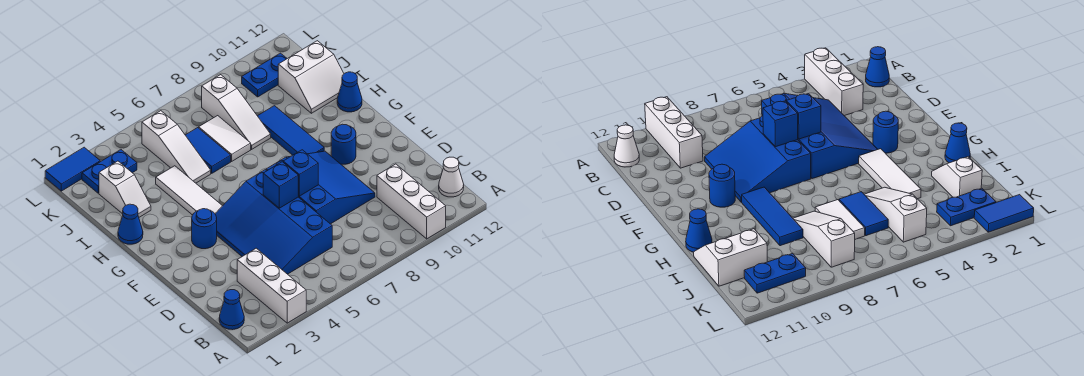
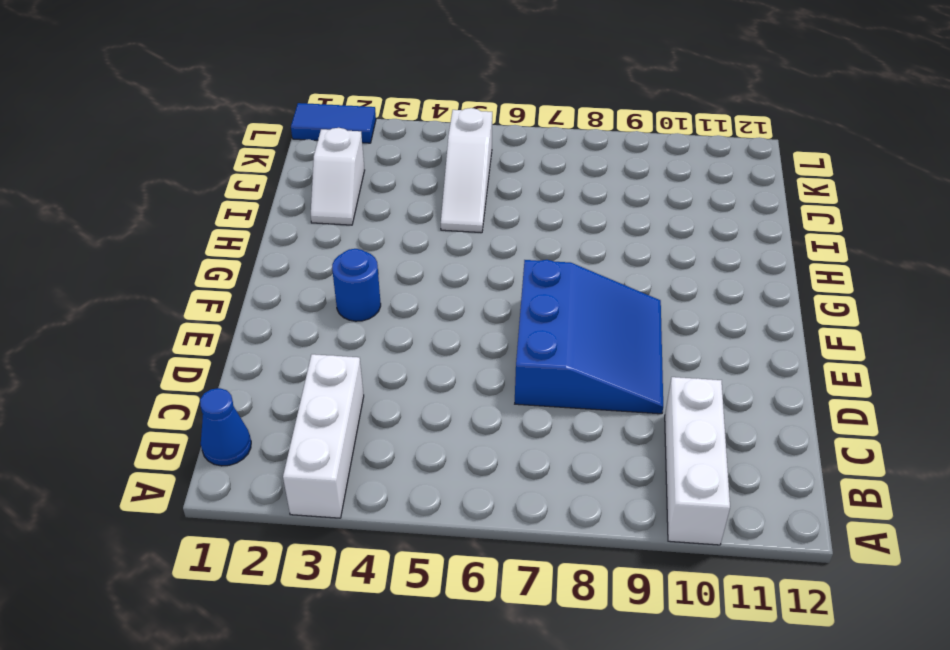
none -> white cone B12 level 1
none -> blue slope C4:F6 level 1 top 6
none -> blue round brick F10 level 1

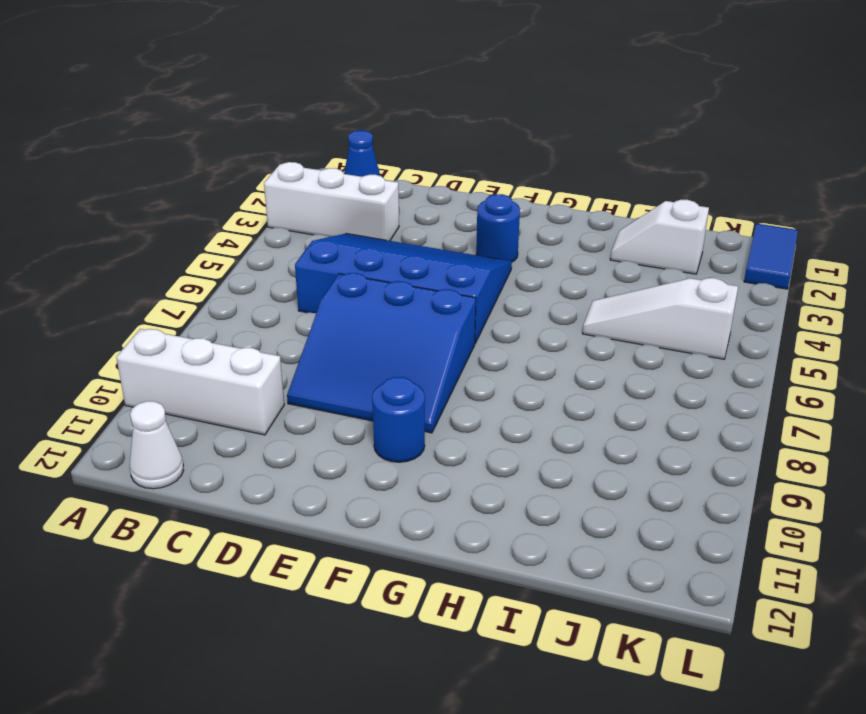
none -> white tile G4:I4 level 1
none -> blue tile G9:I9 level 1
none -> blue cone H1 level 1

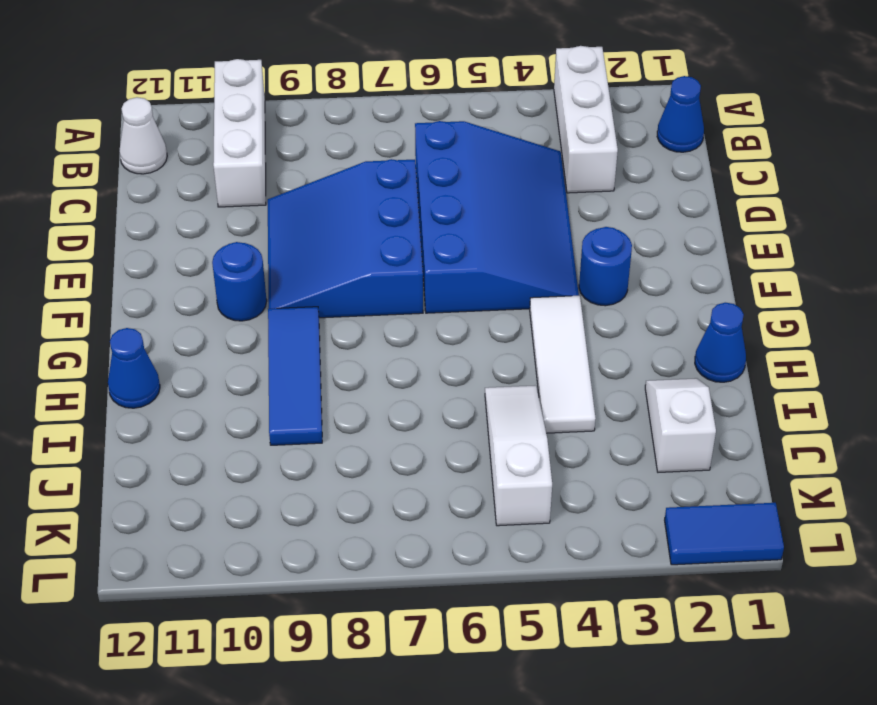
none -> blue tile I6:J6 level 1
none -> white tile I7:J7 level 1
none -> white slope I8:K8 level 1 top K

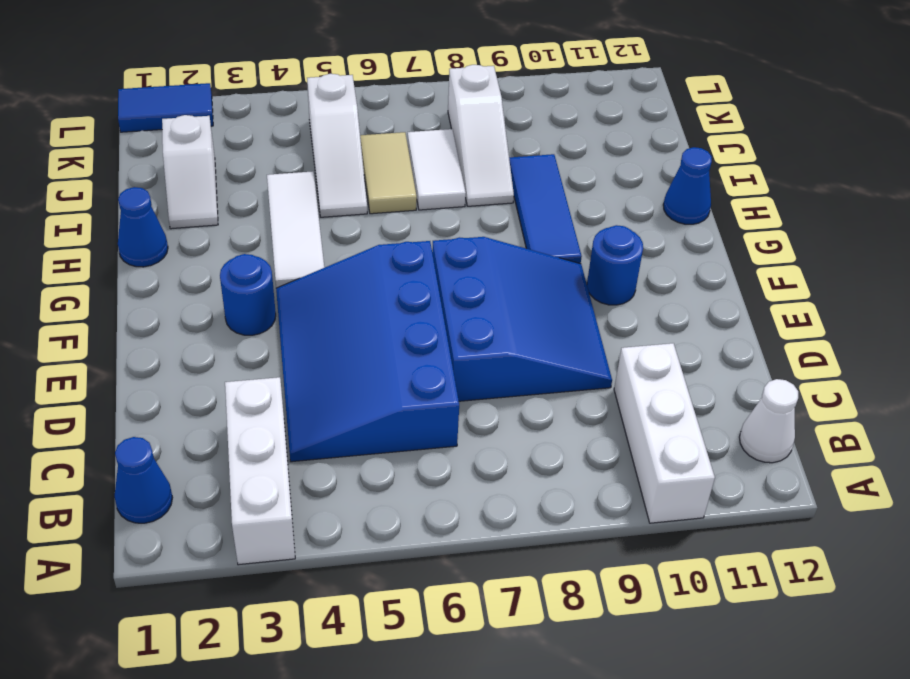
tan tile I6:J6 level 1 -> blue tile I6:J6 level 1
none -> white slope I11:J12 level 1 top J
none -> blue plate K2:K3 level 1
none -> blue plate K10:K11 level 1

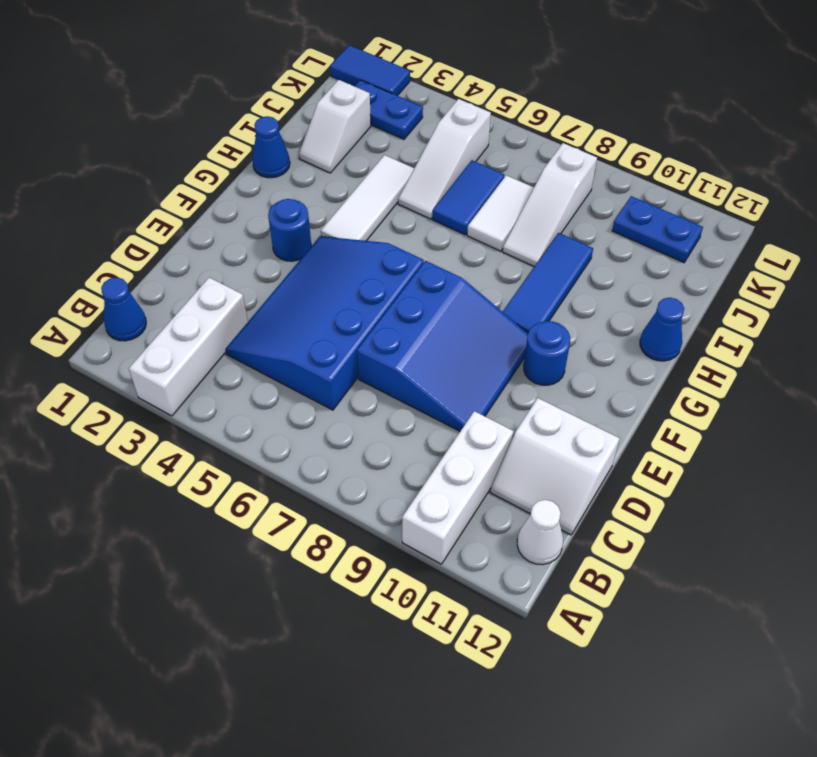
white slope C11:D12 level 1 top D -> white slope I11:J12 level 1 top J
none -> blue brick E6 level 2
none -> blue brick E7 level 2

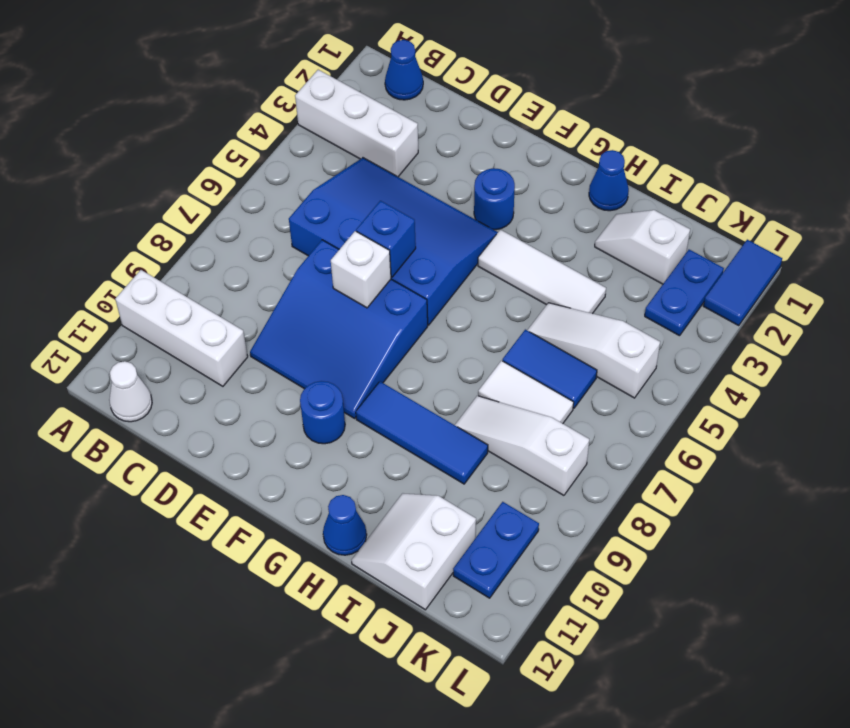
white brick E7 level 2 -> blue brick E7 level 2

